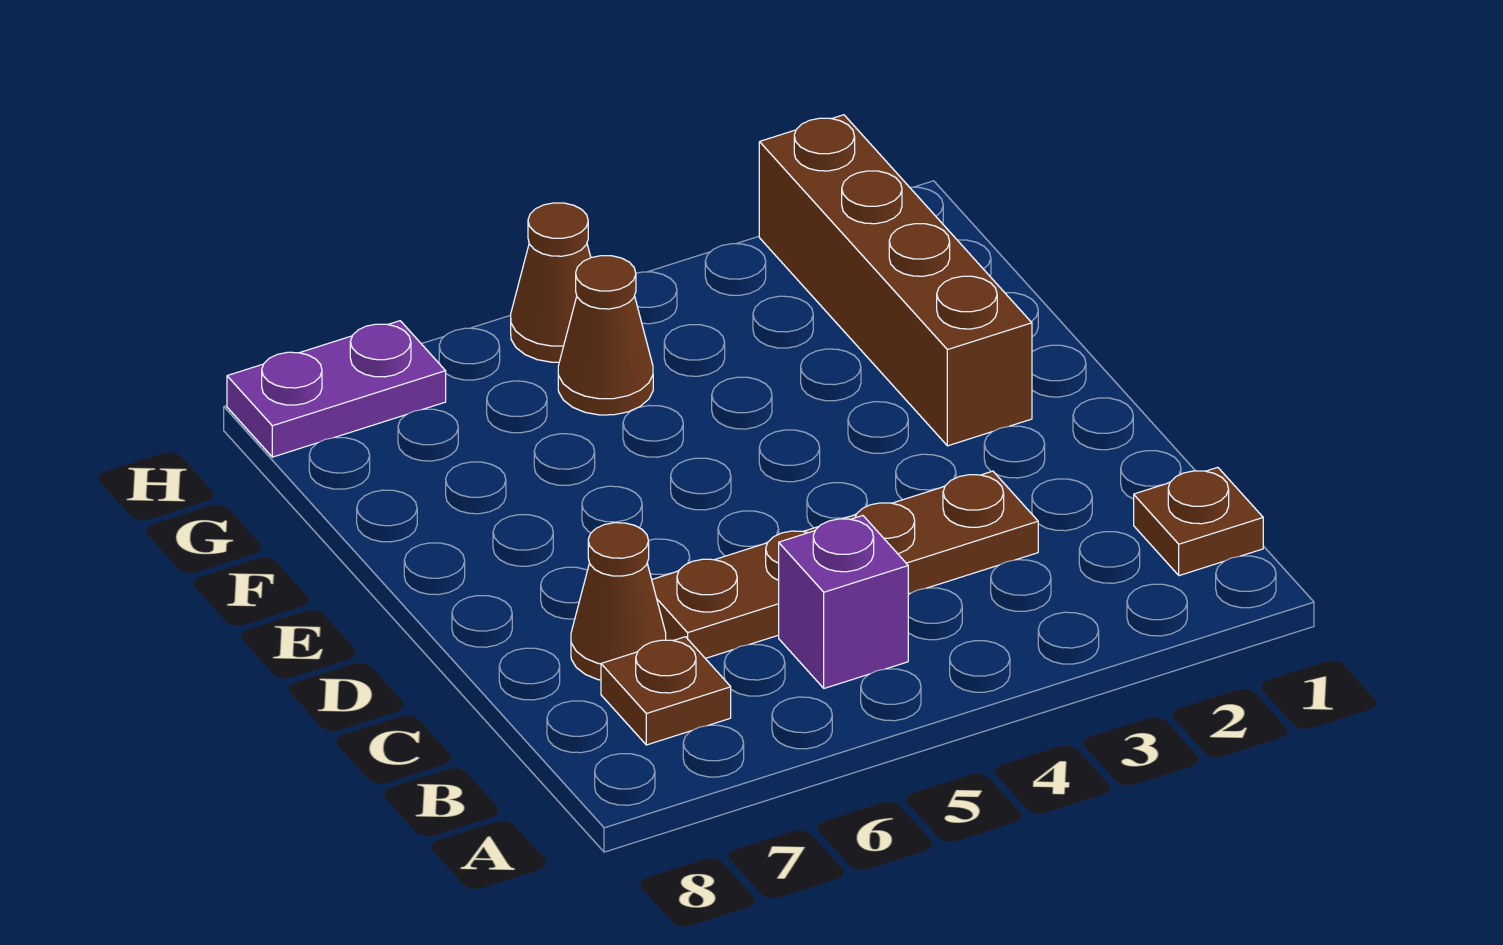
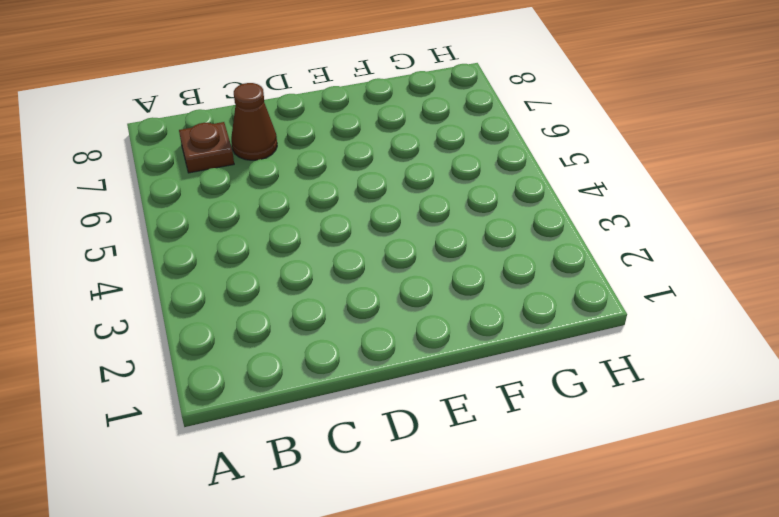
none -> brown plate B1 level 1
none -> purple brick B5 level 1

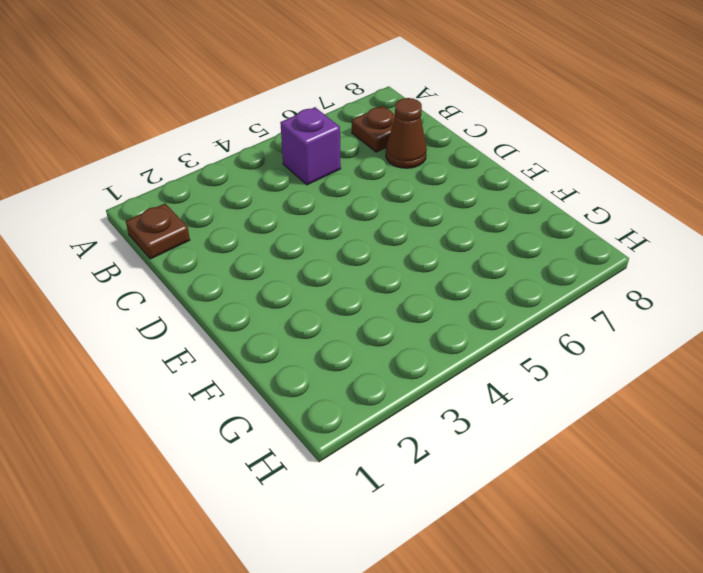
none -> brown plate C3:C6 level 1
none -> brown brick E2:H2 level 1

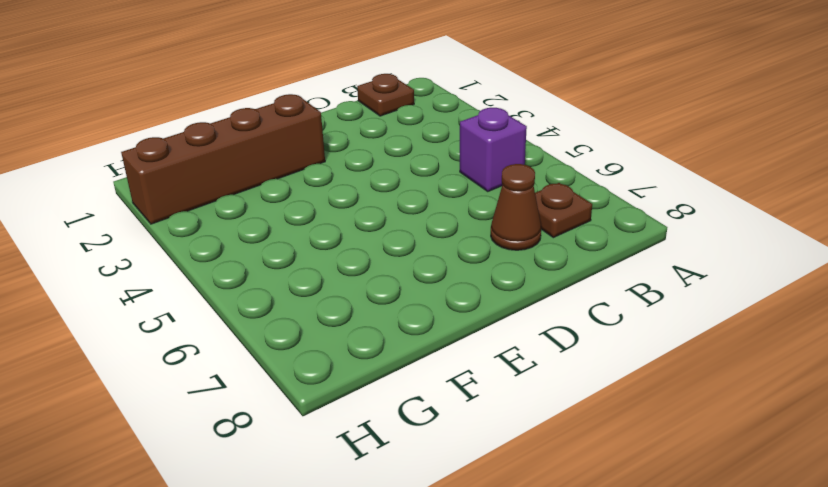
none -> brown plate C3:C6 level 1
none -> brown cone G5 level 1

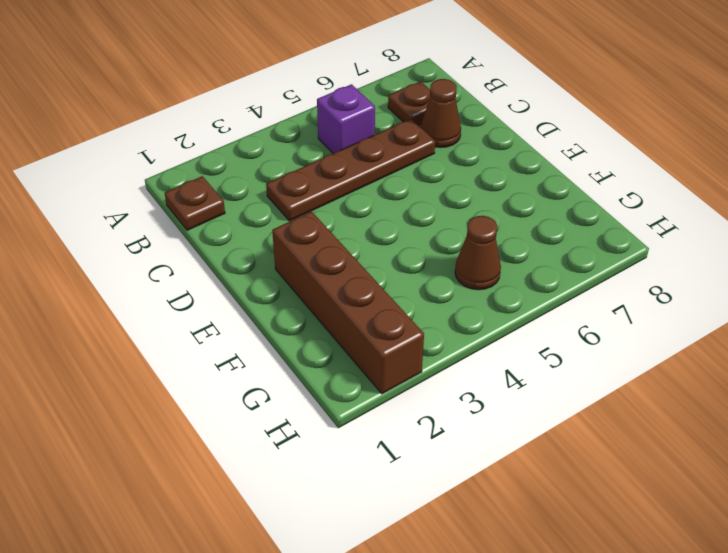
none -> brown cone H5 level 1
none -> purple plate H7:H8 level 1

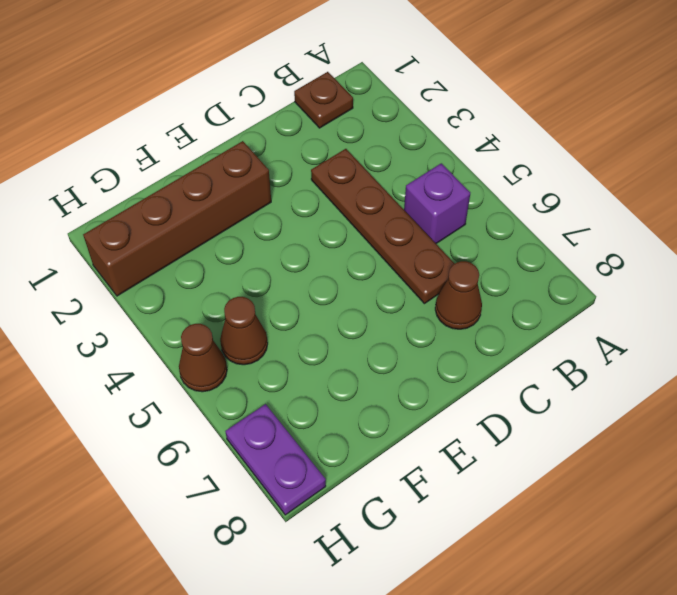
none -> brown plate B7 level 1

